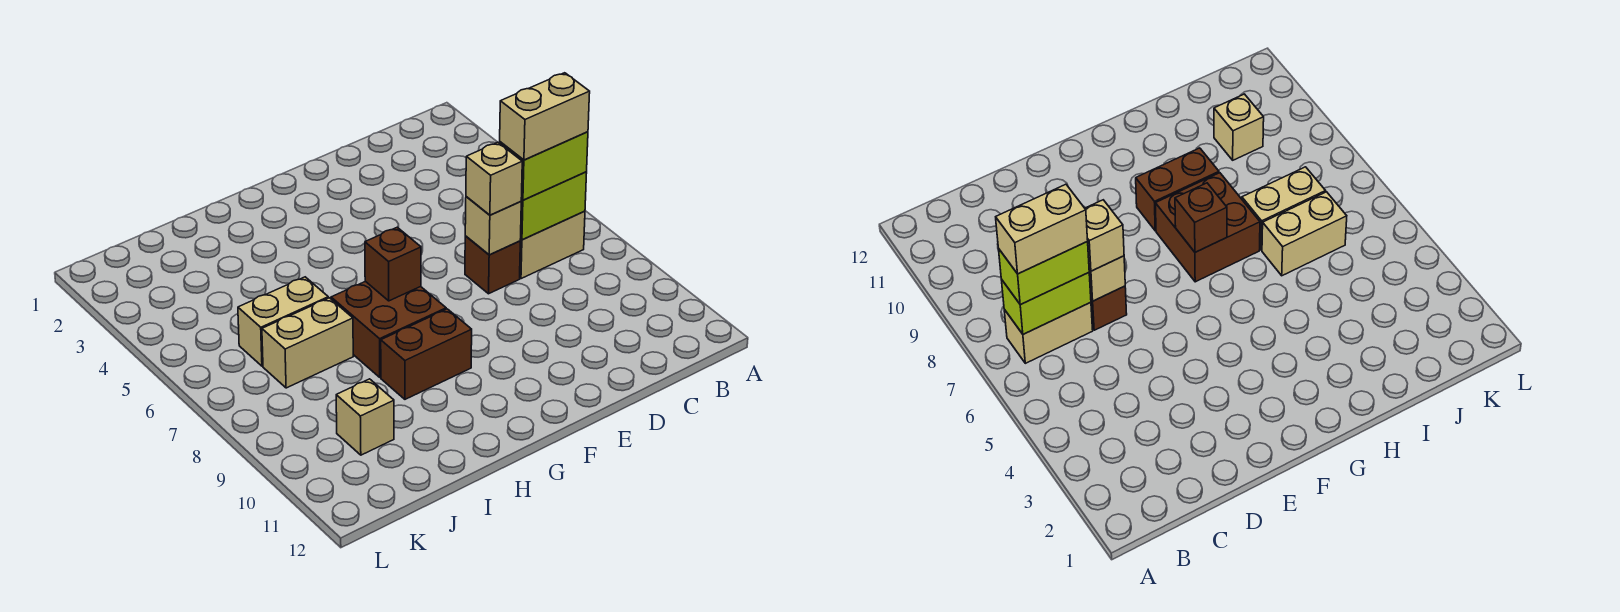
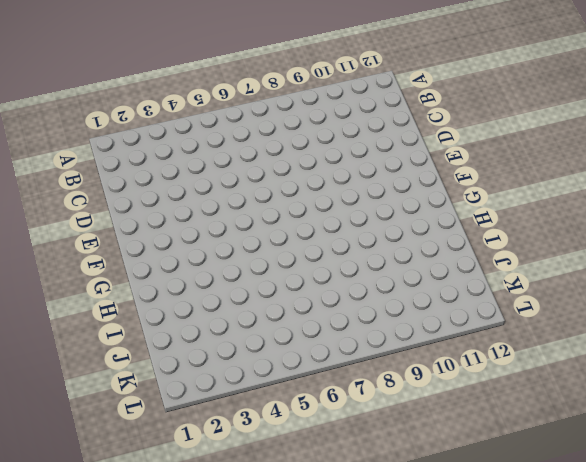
none -> tan brick B7:C7 level 1
none -> brown brick D7 level 1
none -> brown brick G7:H8 level 1

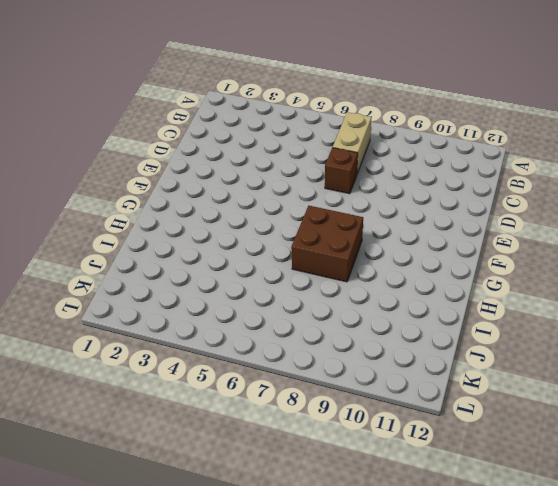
none -> brown brick G9:H9 level 1
none -> tan brick I6:J6 level 1
none -> tan brick I7:J7 level 1

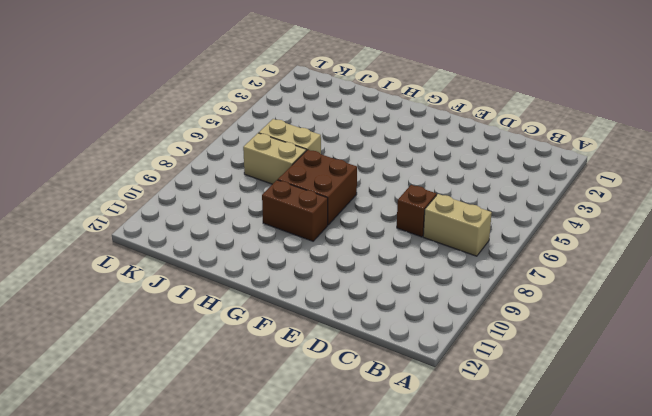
none -> tan brick J10 level 1
none -> lime brick B7:C7 level 2
none -> tan brick D7 level 2

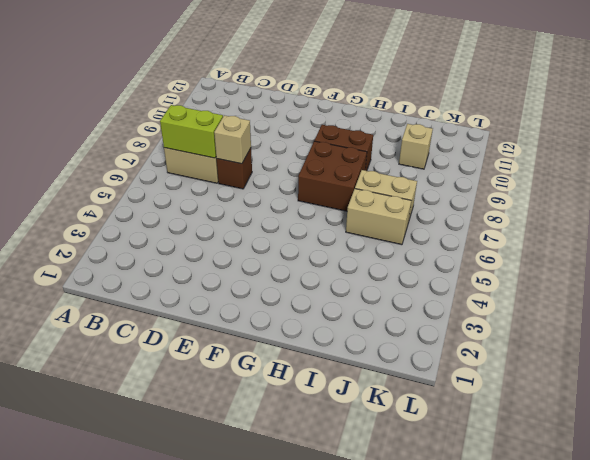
none -> brown brick G7 level 2
none -> lime brick B7:C7 level 3
none -> tan brick D7 level 3

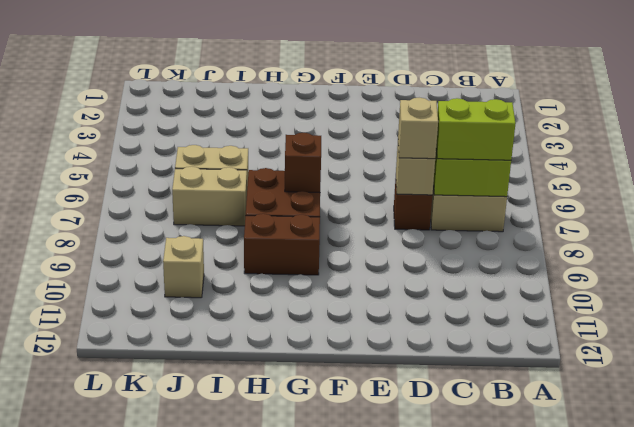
none -> tan brick B7:C7 level 4

